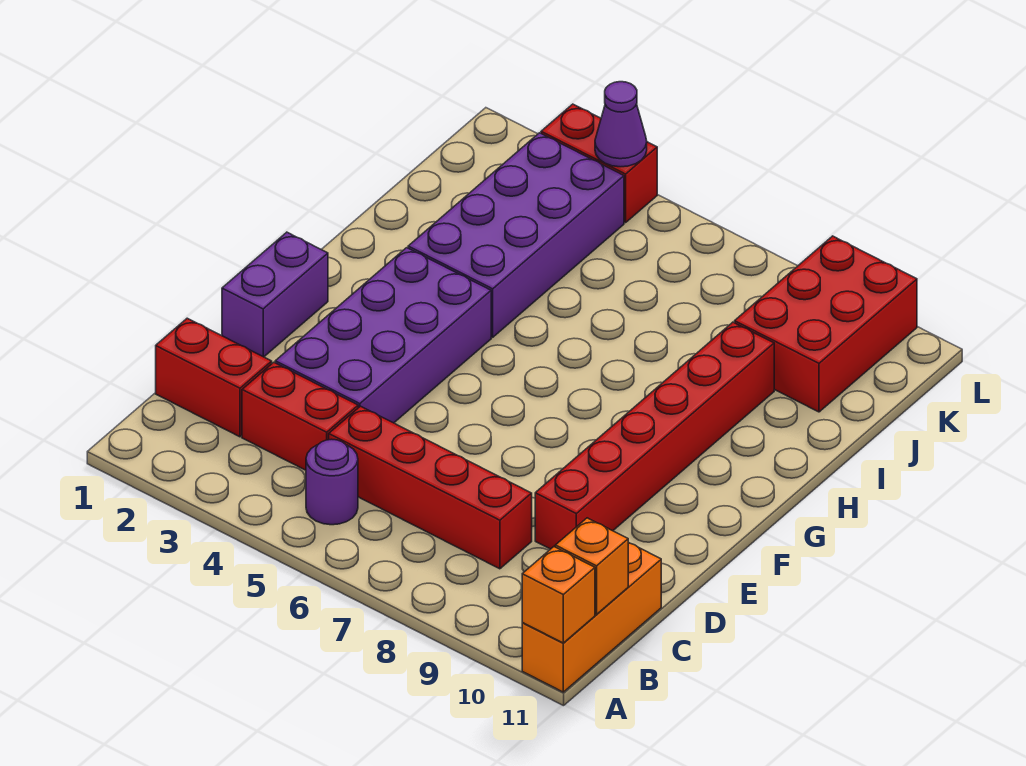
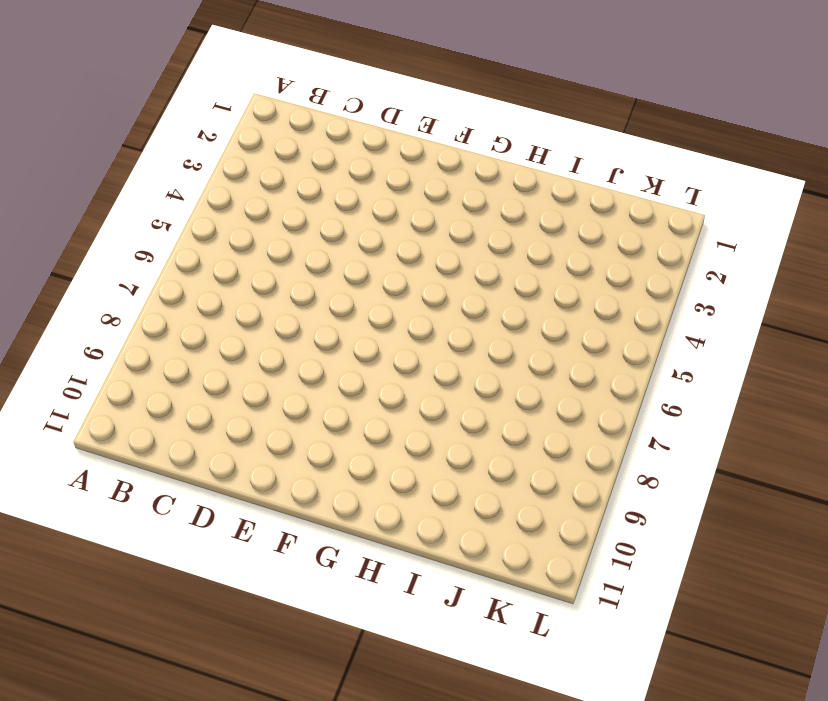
none -> orange brick A11:C11 level 1
none -> purple round brick B5 level 1
none -> red brick C1:C2 level 1

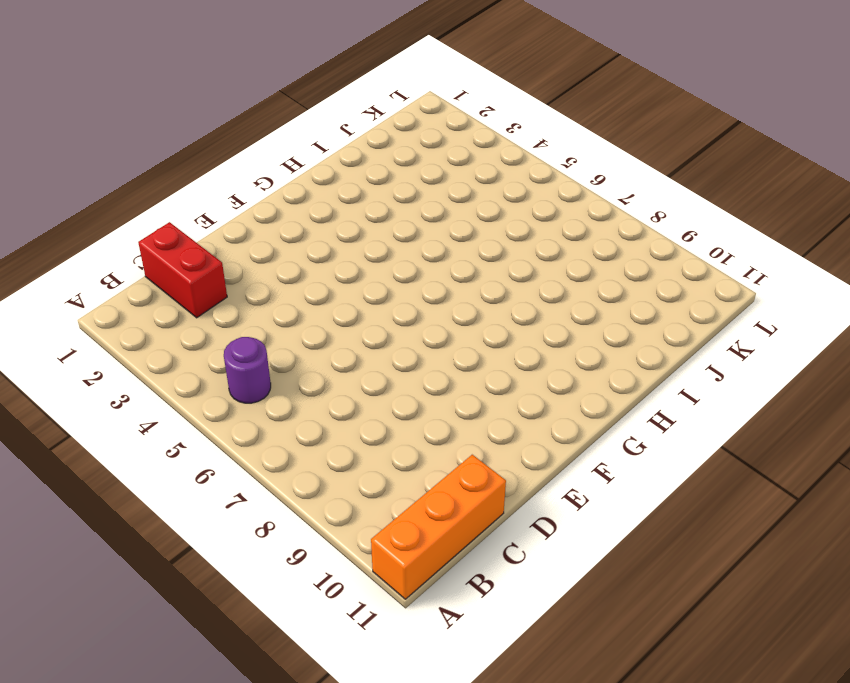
none -> red brick C3:C4 level 1
none -> red brick C5:C8 level 1
none -> purple brick D3:G4 level 1

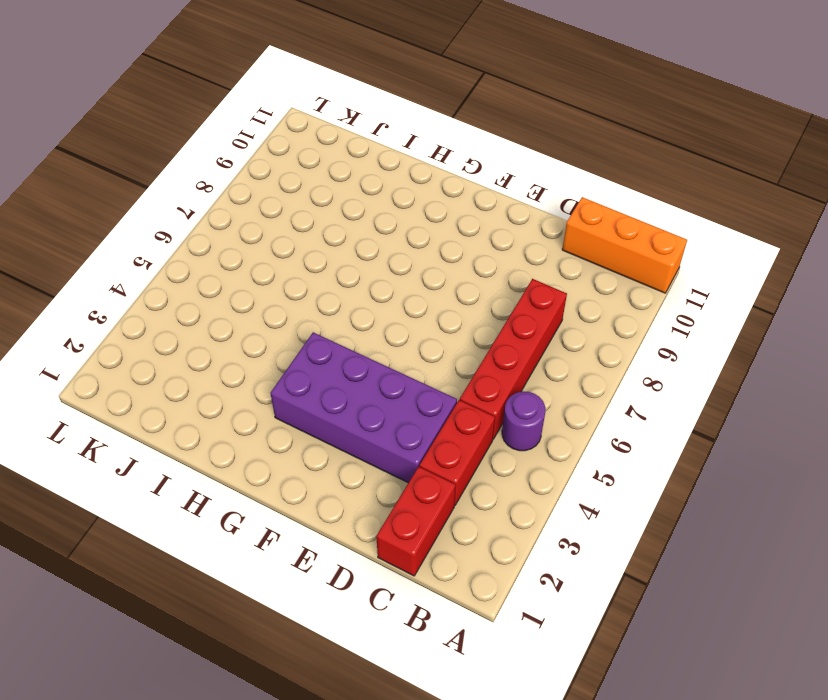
none -> red brick D9:I9 level 1
none -> purple brick E1:F1 level 1
none -> purple brick H3:K4 level 1

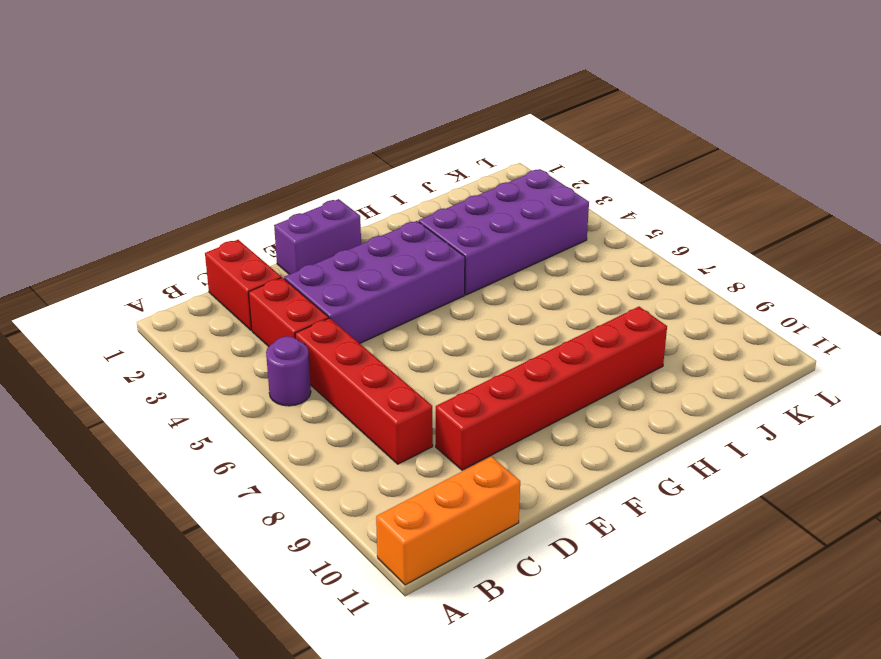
none -> red brick J9:L10 level 1
none -> red brick L3:L4 level 1
none -> orange brick A11 level 2

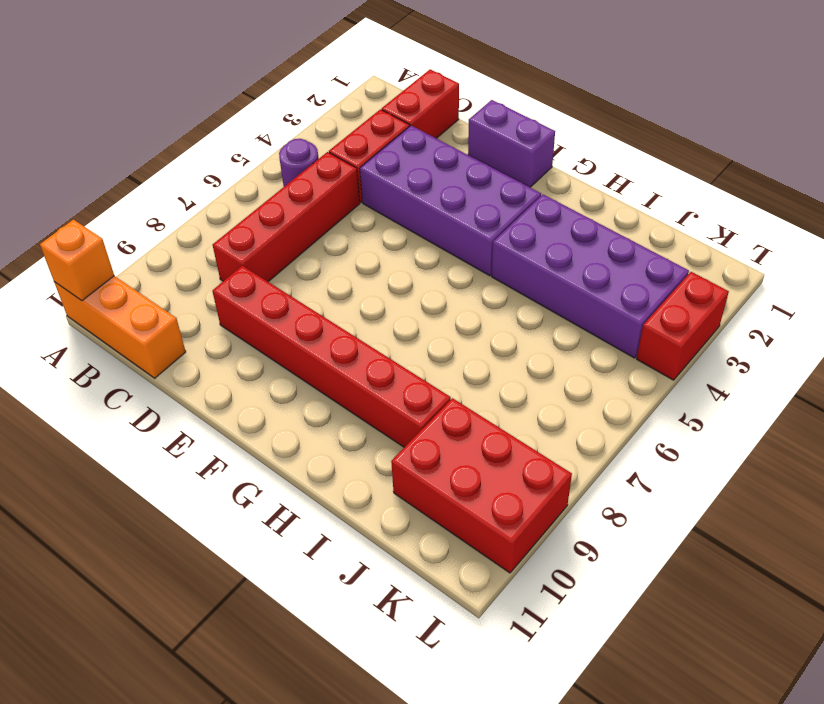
none -> orange brick B11 level 2
none -> purple cone L4 level 2

